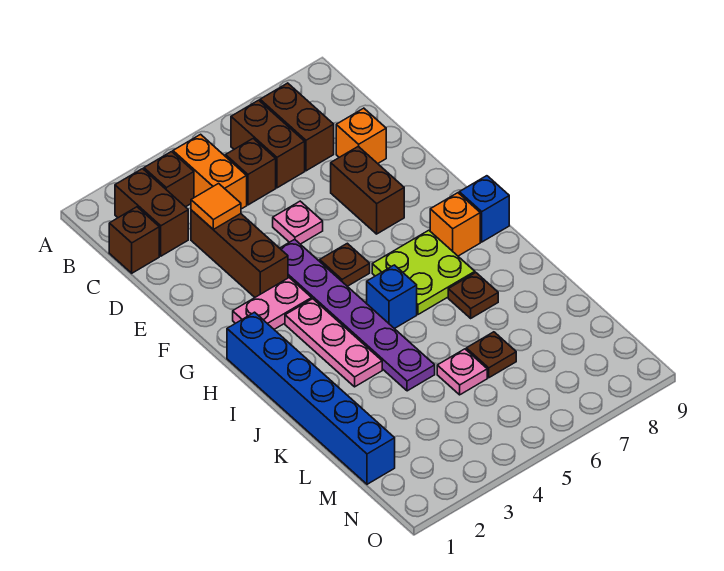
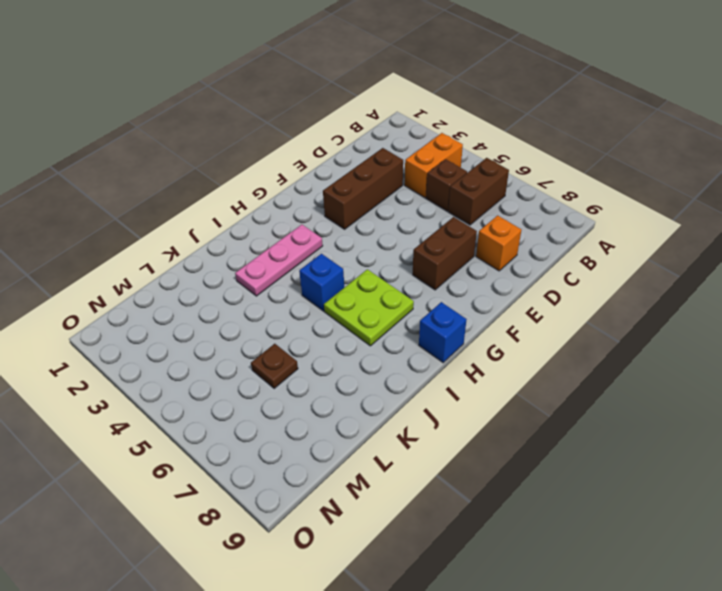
none -> brown brick B2:C2 level 1
none -> brown brick B3 level 1
none -> brown brick B7:C7 level 1

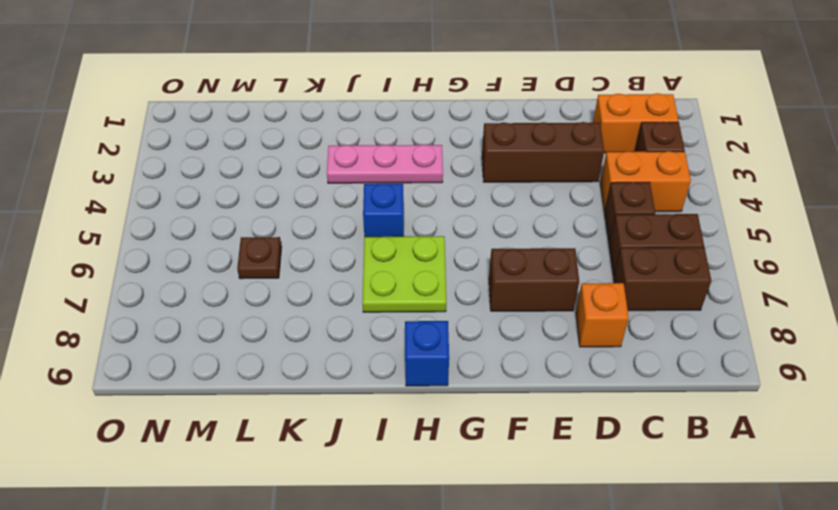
orange brick B2:C2 level 1 -> brown brick B2:C2 level 1
none -> brown brick C1 level 1
none -> pink plate E5 level 1
none -> purple plate F4:K4 level 1

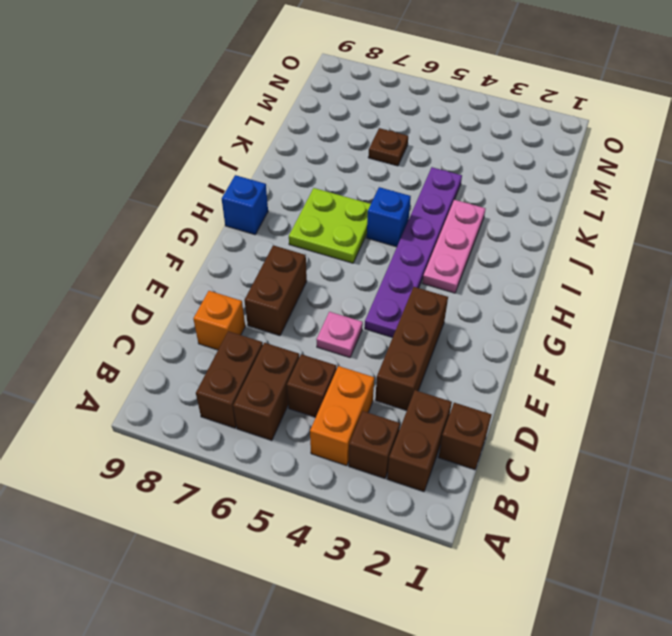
none -> pink plate G2:G3 level 1
none -> brown plate G5 level 1
none -> blue brick H1:M1 level 1

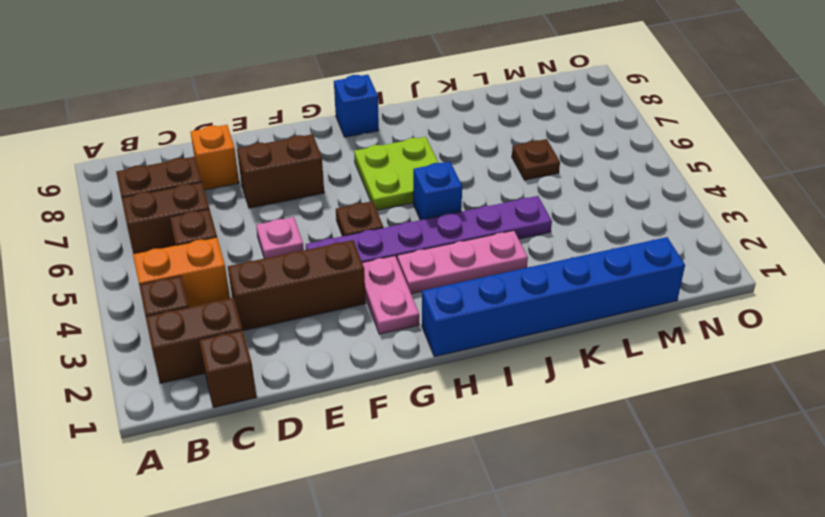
none -> orange brick H8 level 1
none -> brown plate J7 level 1
none -> pink plate L5 level 1

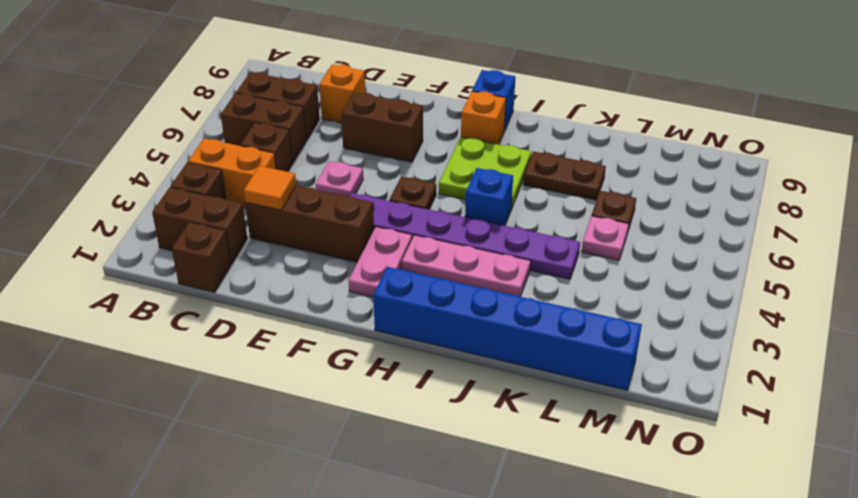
brown plate J7:K7 level 1 -> brown plate J7 level 1

